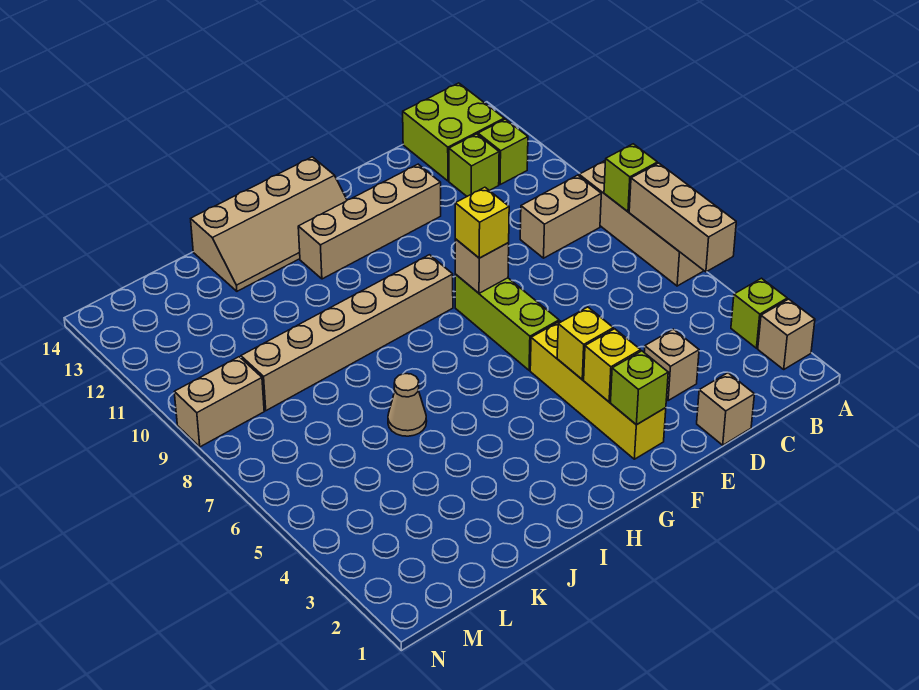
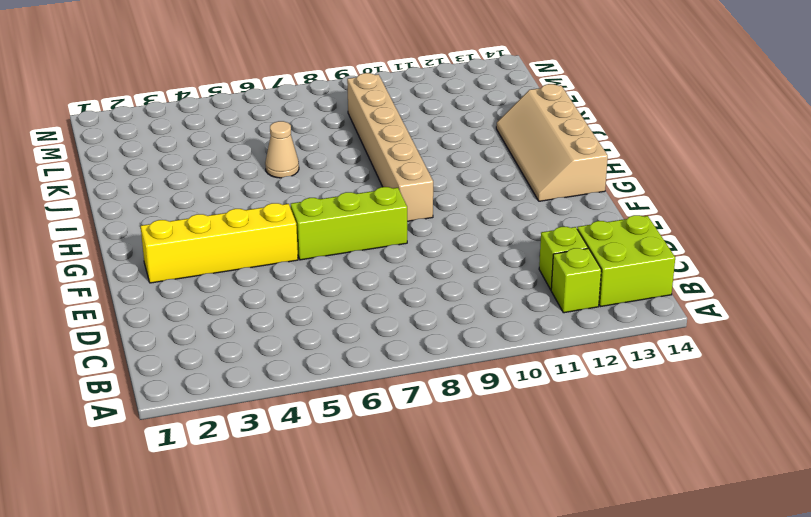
none -> tan brick A2 level 1
none -> lime brick A3 level 1
none -> tan brick A6:A9 level 1

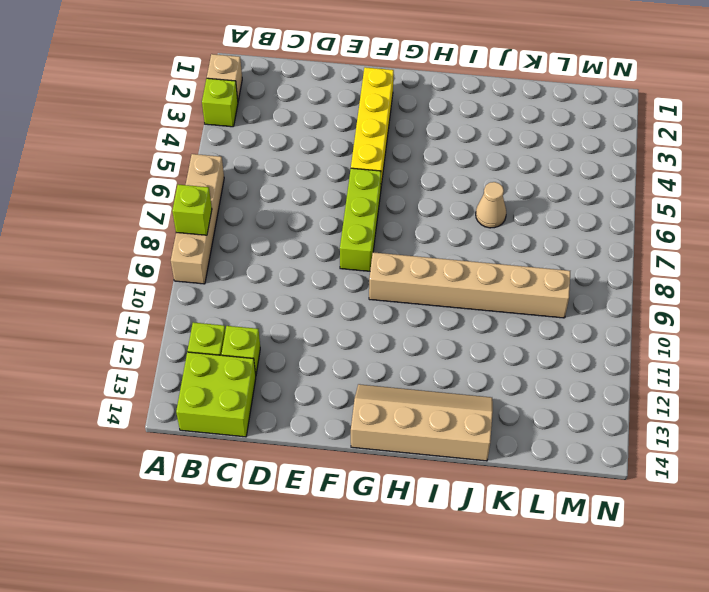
none -> tan brick B9:C9 level 1
none -> tan brick D1 level 1
none -> tan brick D3 level 1

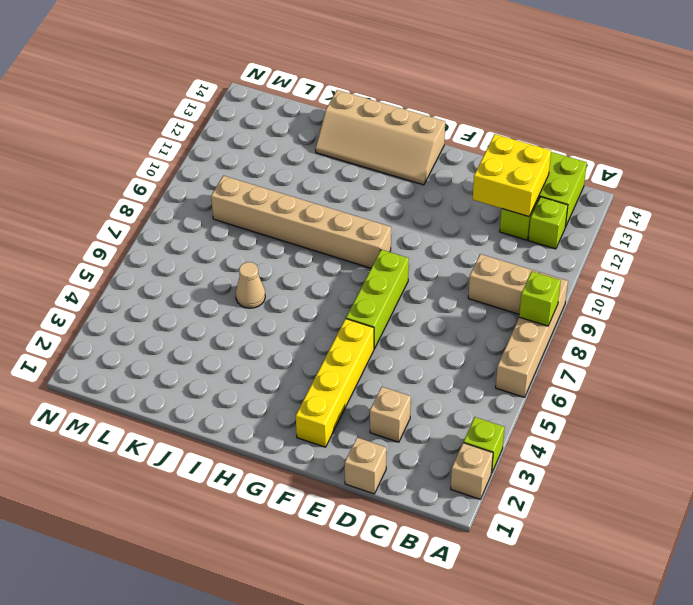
yellow brick C12:D13 level 2 -> none
none -> tan brick E12:H12 level 1
none -> tan brick M9:N9 level 1
none -> tan brick A5:A7 level 2

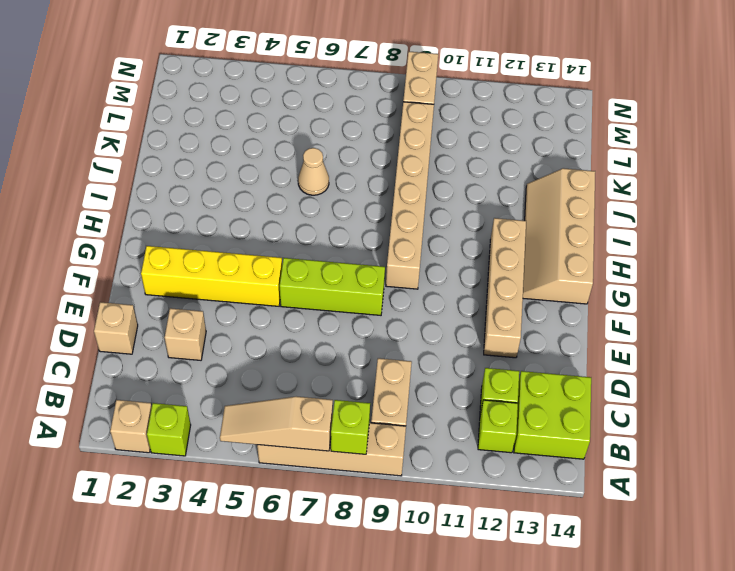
tan slope A5:A7 level 2 top 7 -> tan brick A5:A7 level 2
none -> lime brick F2 level 2
none -> yellow brick F3 level 2
none -> yellow brick F4 level 2

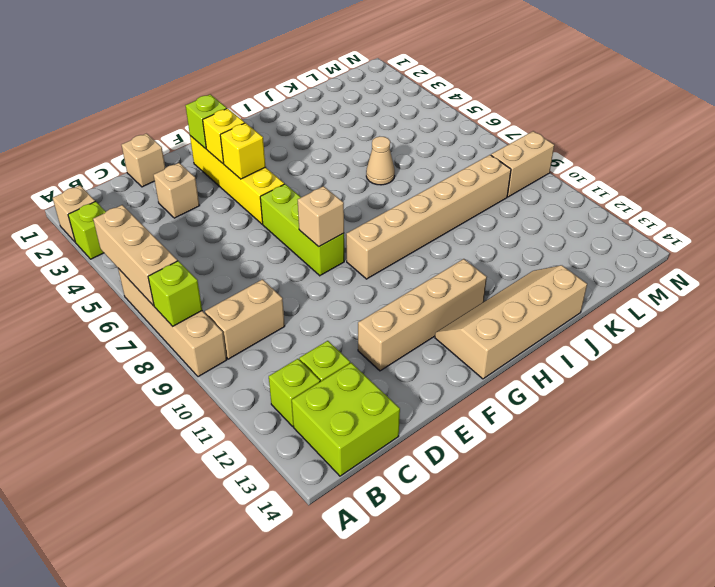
none -> yellow brick F8 level 3

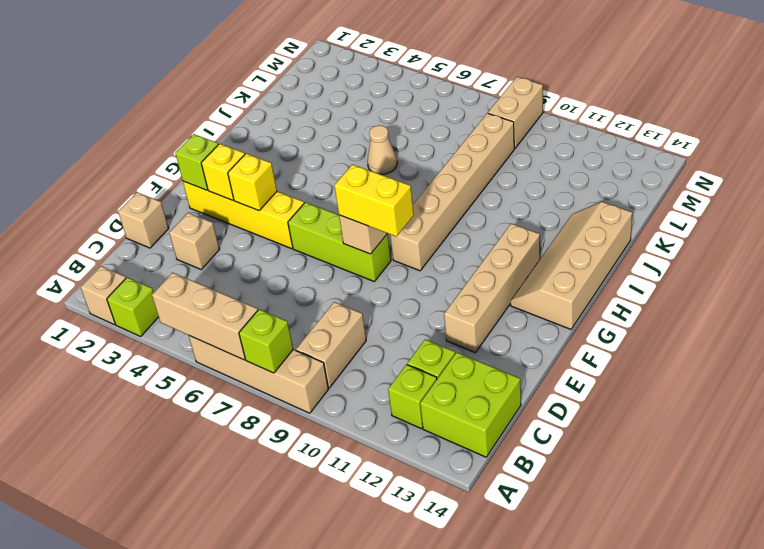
yellow brick F8:F9 level 3 -> yellow brick F8 level 3

